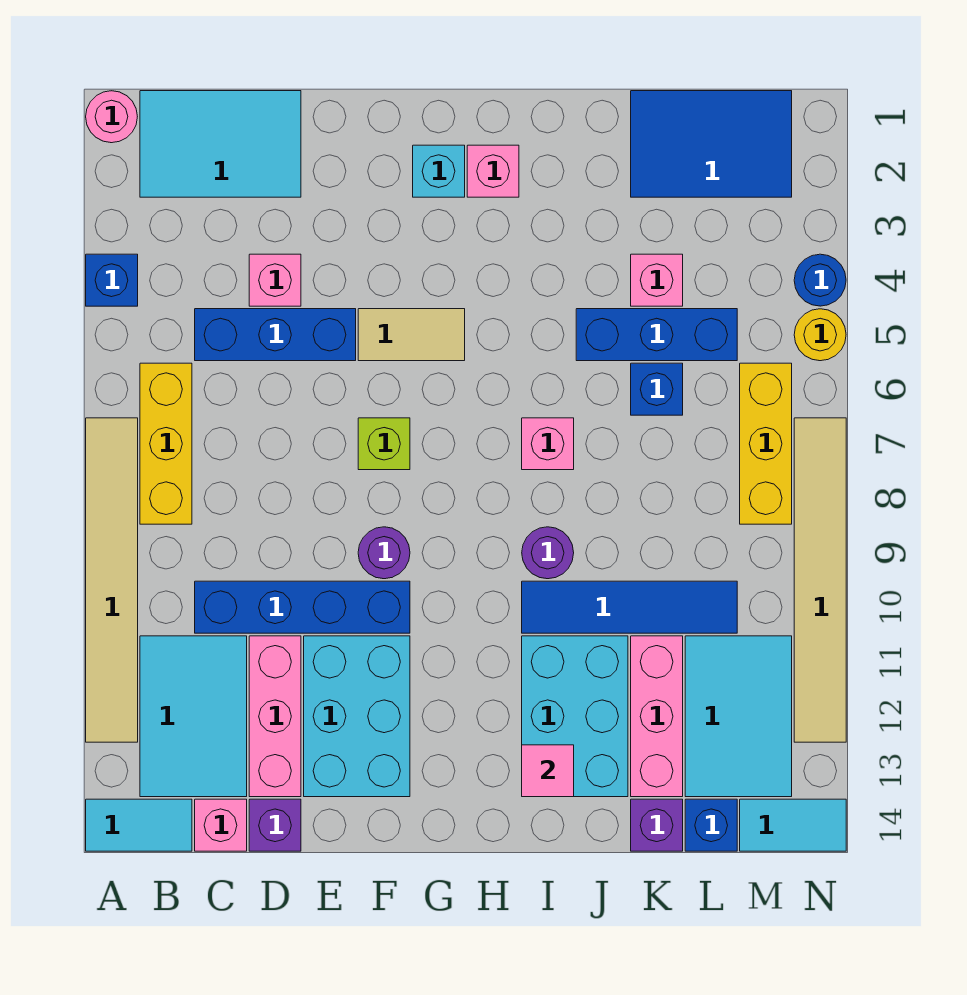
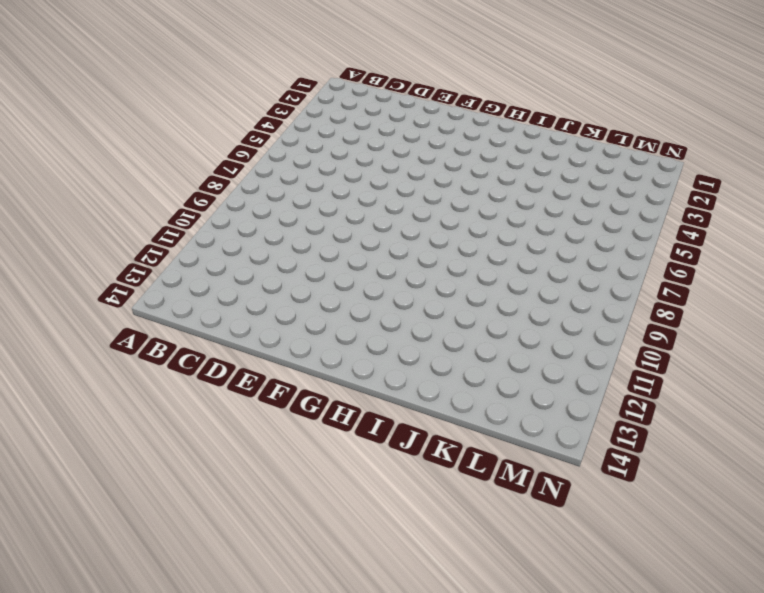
none -> pink round brick A1 level 1
none -> blue brick A4 level 1
none -> tan tile A7:A12 level 1
none -> cyan tile A14:B14 level 1

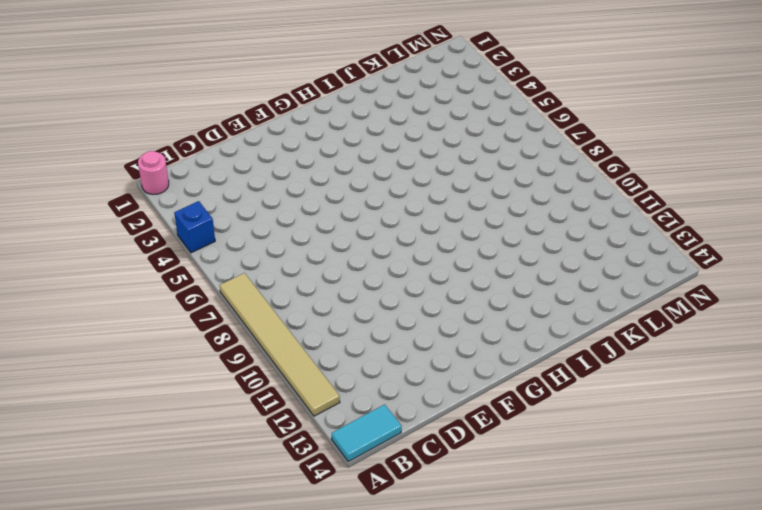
none -> cyan tile B1:D2 level 1
none -> yellow brick B6:B8 level 1
none -> cyan tile B11:C13 level 1
none -> blue brick C5:E5 level 1

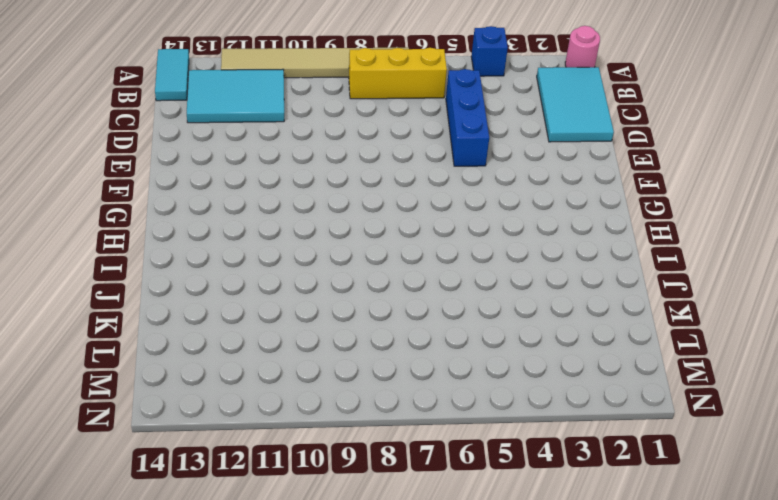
none -> blue brick C10:F10 level 1
none -> pink brick C14 level 1
none -> pink brick D4 level 1
none -> pink brick D11:D13 level 1

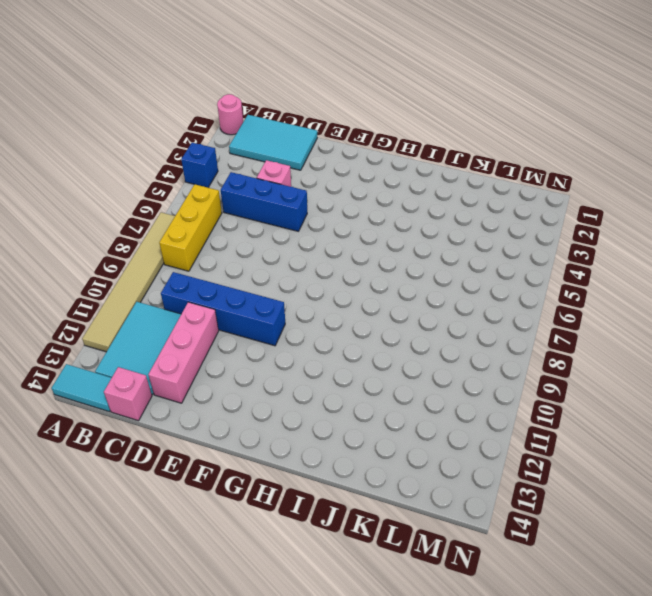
none -> purple brick D14 level 1
none -> cyan brick E11:F13 level 1
none -> tan tile F5:G5 level 1
none -> lime brick F7 level 1

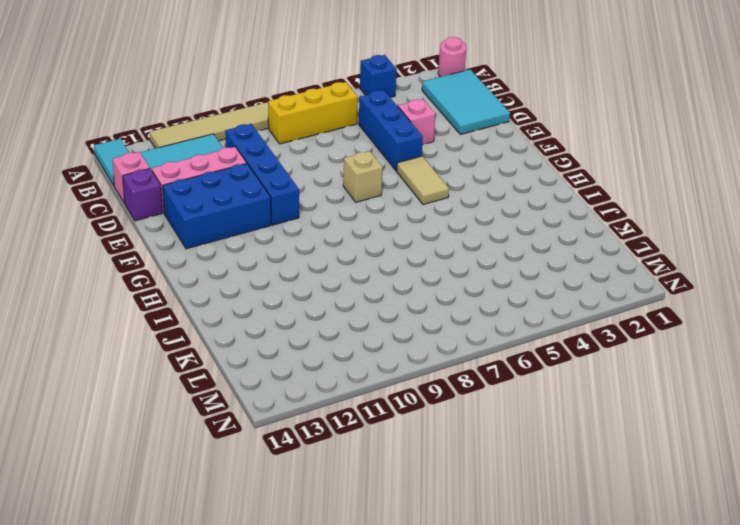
blue brick E11:F13 level 1 -> cyan brick E11:F13 level 1
tan brick F7 level 1 -> lime brick F7 level 1
none -> purple round brick F9 level 1
none -> cyan brick G2 level 1
none -> pink brick H2 level 1
none -> pink brick I7 level 1

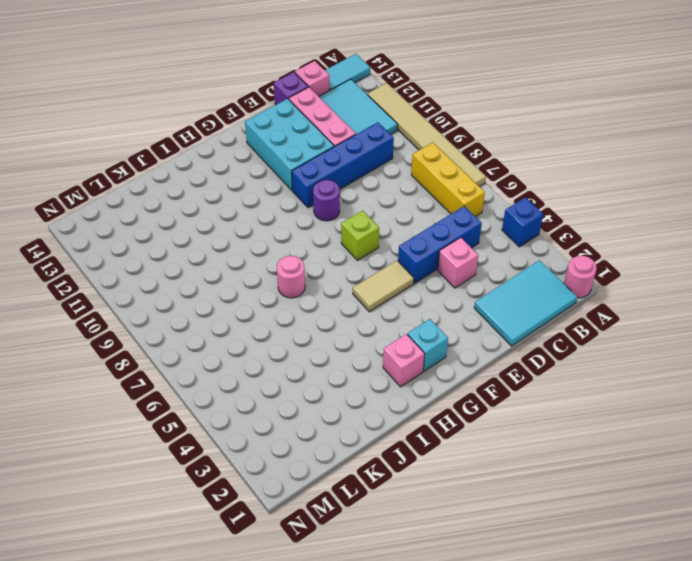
pink round brick I7 level 1 -> pink brick I7 level 1
none -> purple round brick I9 level 1
none -> blue tile I10:L10 level 1
none -> cyan brick I11:J13 level 1
none -> blue brick J5:L5 level 1

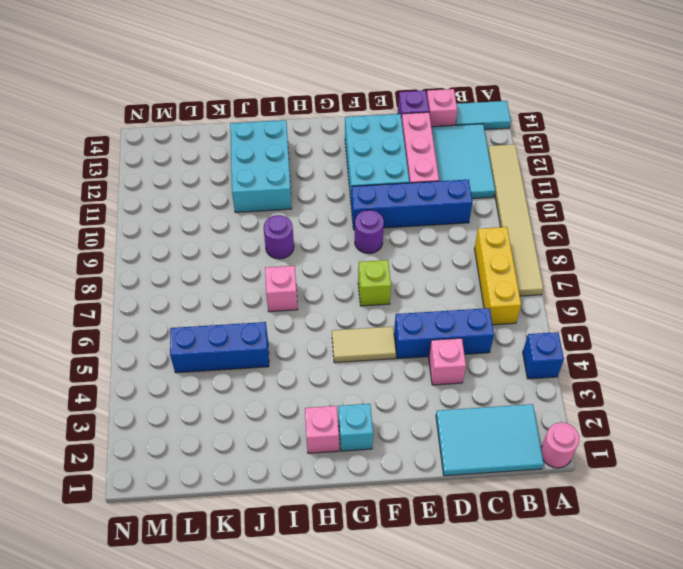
none -> blue tile I10:L10 level 1
none -> blue tile K1:M2 level 1
none -> pink brick K4 level 1
none -> blue brick K6 level 1

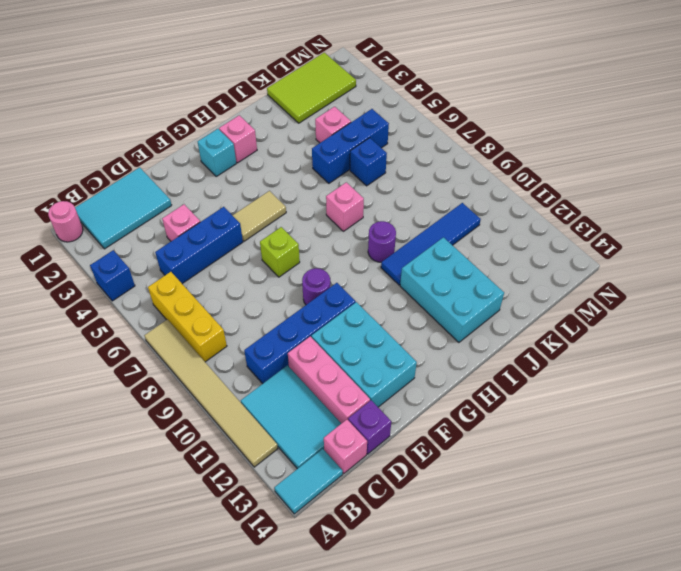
lime tile K1:M2 level 1 -> blue tile K1:M2 level 1
none -> pink brick K11:K13 level 1
none -> purple brick K14 level 1
none -> cyan tile L11:M13 level 1
none -> blue brick L14 level 1

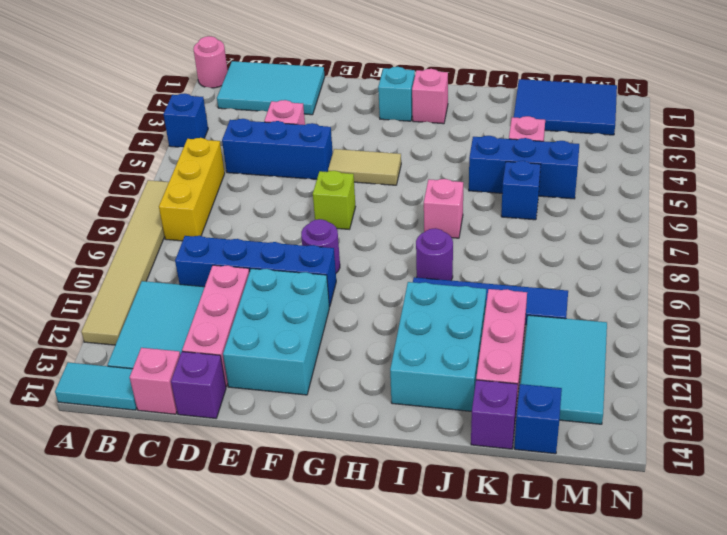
none -> yellow brick M6:M8 level 1
none -> cyan tile M14:N14 level 1
none -> blue round brick N4 level 1
none -> yellow round brick N5 level 1

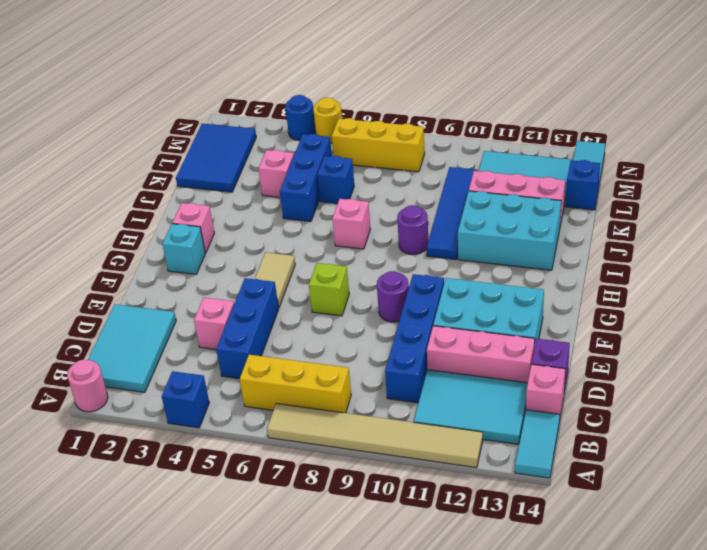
none -> purple brick K14 level 1
none -> tan tile N7:N12 level 1
none -> pink tile I13 level 2

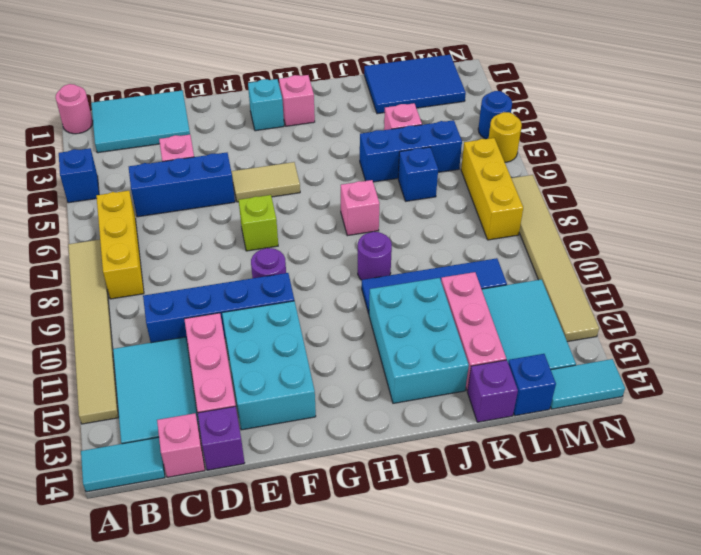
none -> pink tile I13 level 2

